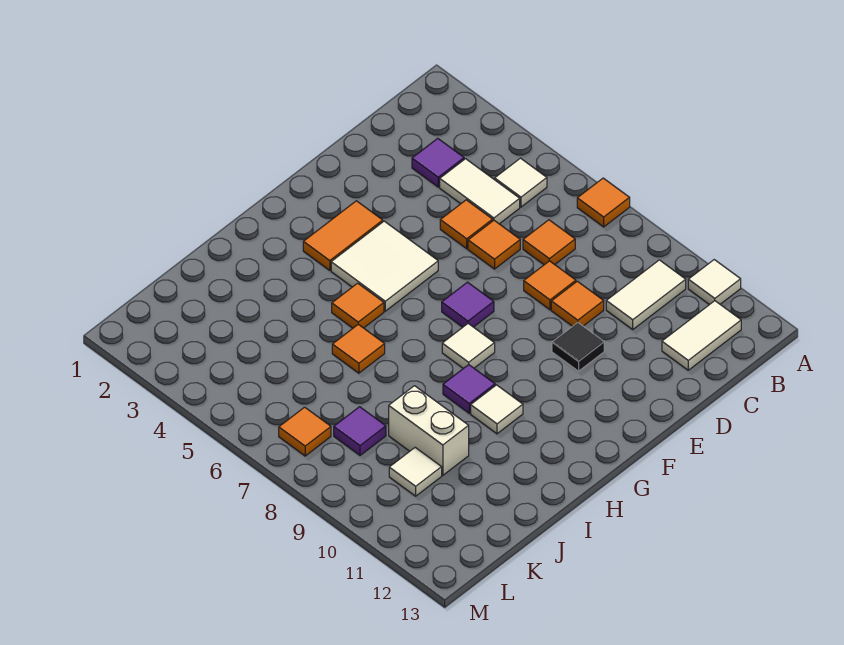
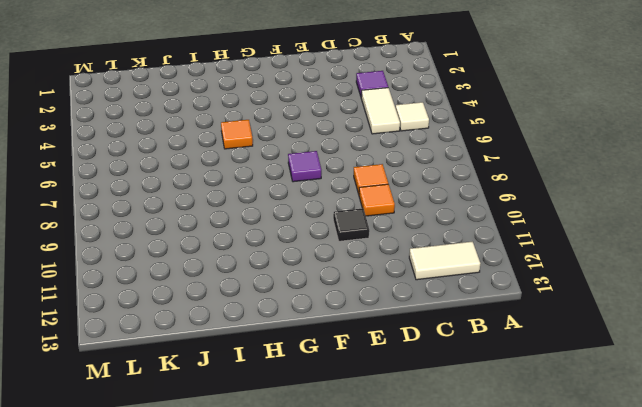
none -> orange tile A7 level 1
none -> white tile A11 level 1
none -> white tile B10:C10 level 1

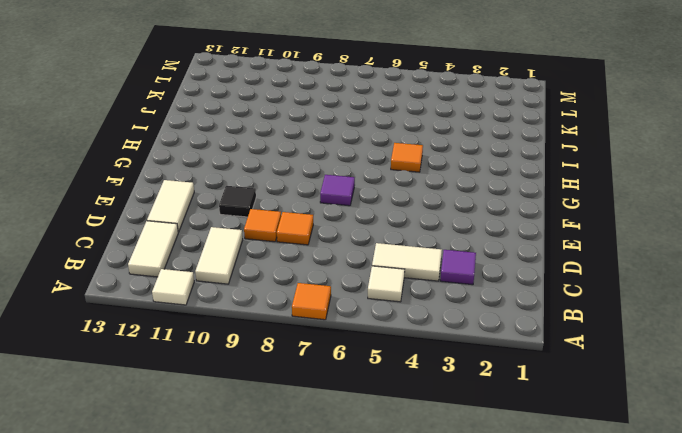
white tile D12:E12 level 1 -> none
none -> orange tile C7 level 1
none -> orange tile D5 level 1
none -> orange tile D6 level 1

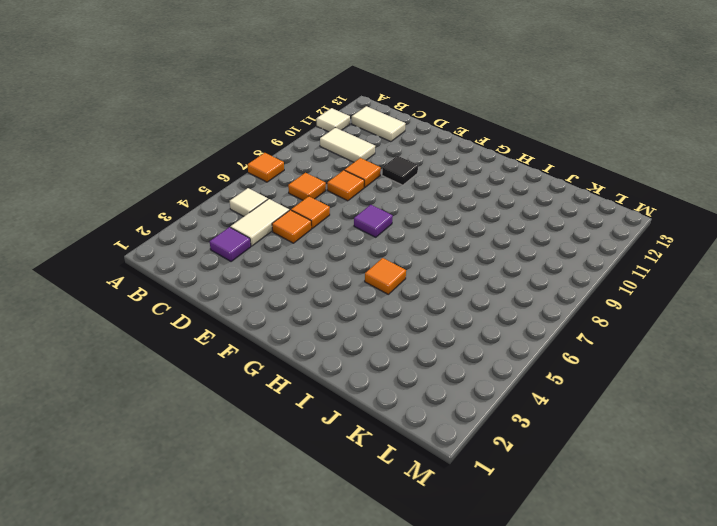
none -> orange tile F3:G3 level 1
none -> white tile F4:G5 level 1
none -> white tile G8 level 1

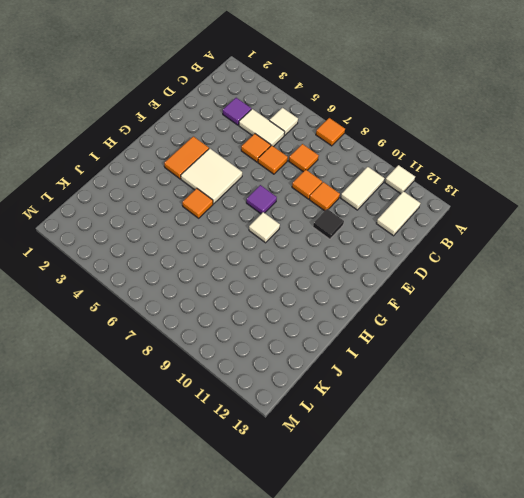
none -> purple tile H9 level 1
none -> white tile H10 level 1
none -> orange tile I6 level 1

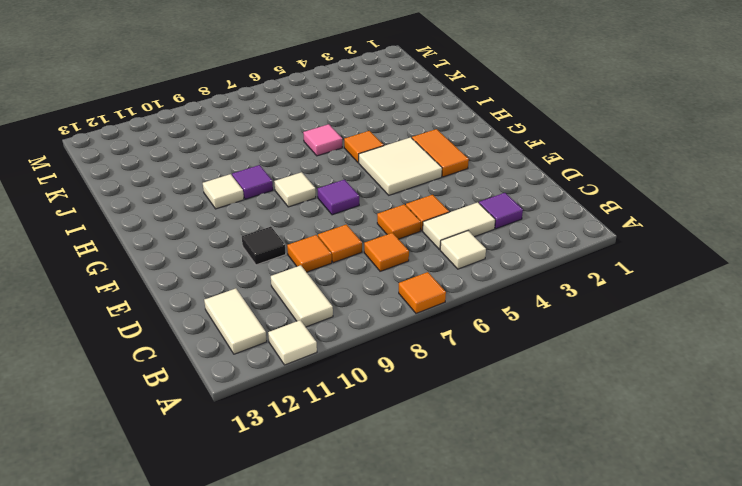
pink tile I6 level 1 -> orange tile I6 level 1
none -> white brick J9:J10 level 1
none -> purple tile K8 level 1
none -> white tile K10 level 1

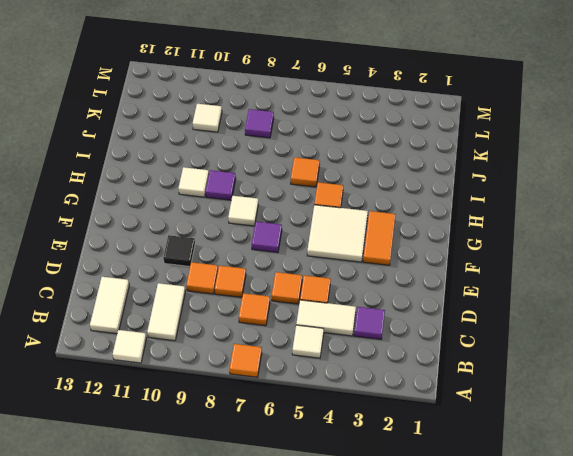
none -> white brick J9:J10 level 1
none -> orange tile L7 level 1

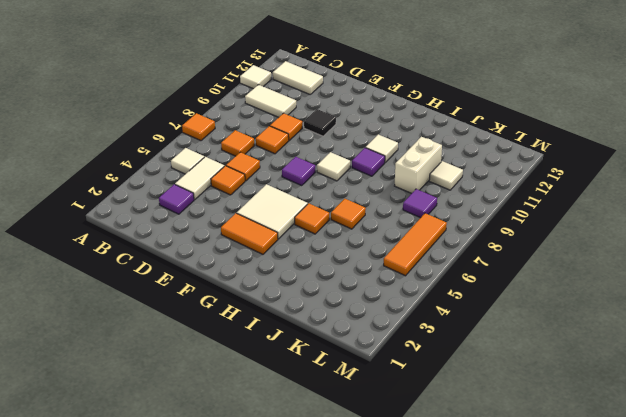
orange tile L5:L7 level 1 -> orange tile L7 level 1

